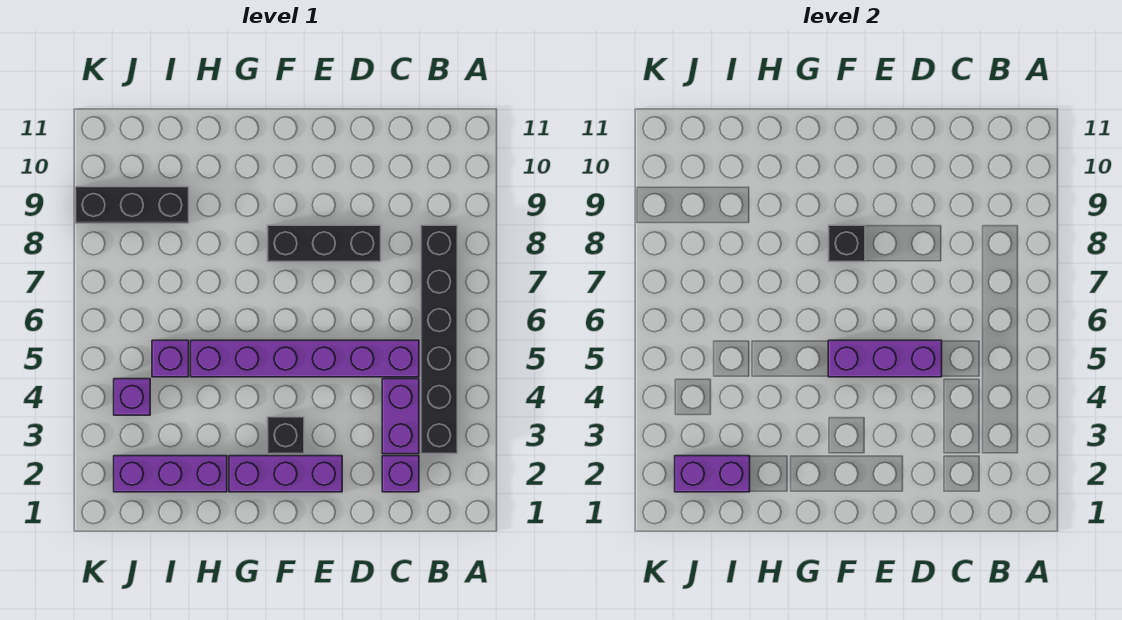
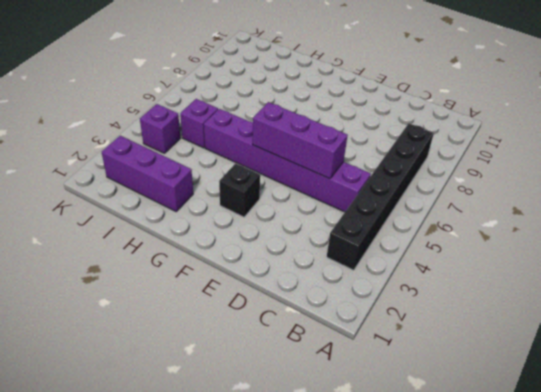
none -> purple brick C2 level 1
none -> purple brick C3:C4 level 1
none -> black brick D8:F8 level 1

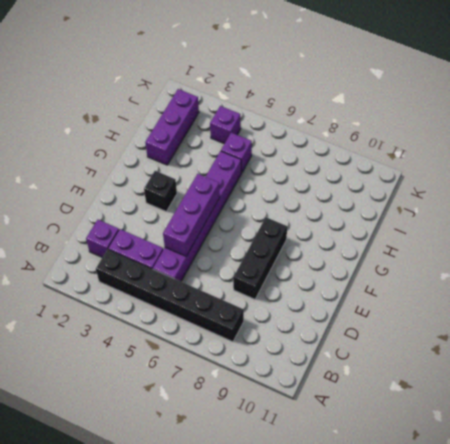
none -> purple brick E2:G2 level 1
none -> black brick I9:K9 level 1
none -> black brick F8 level 2

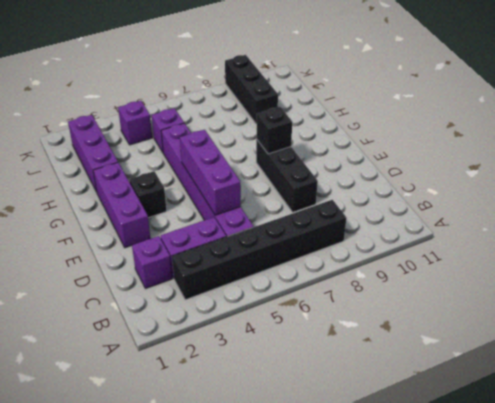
none -> purple brick I2:J2 level 2

